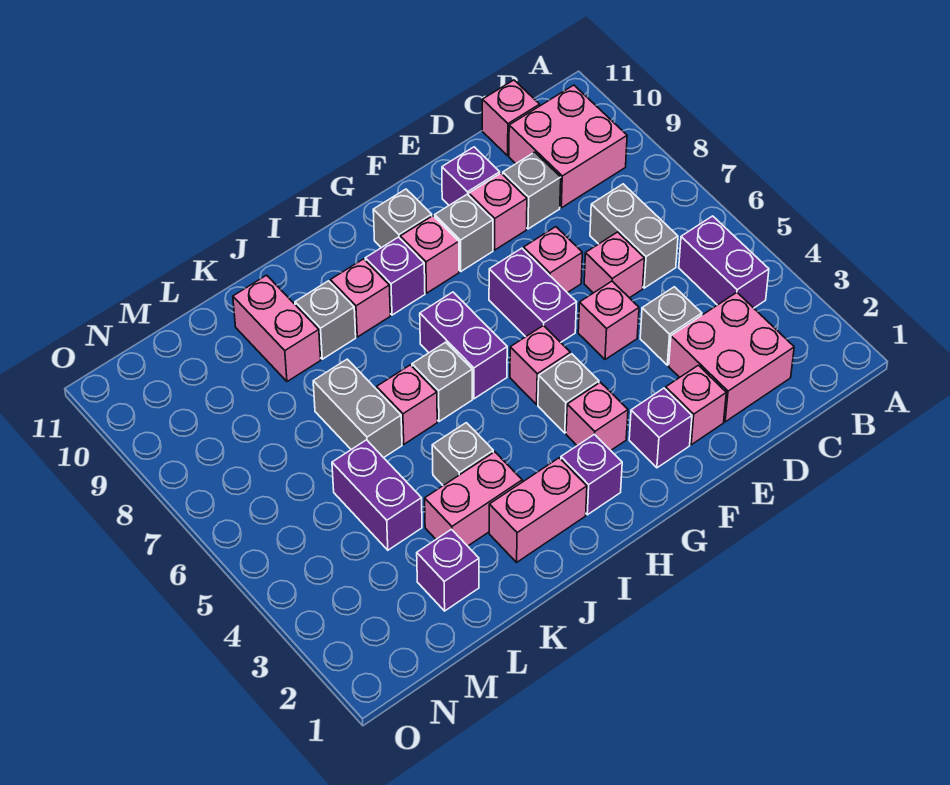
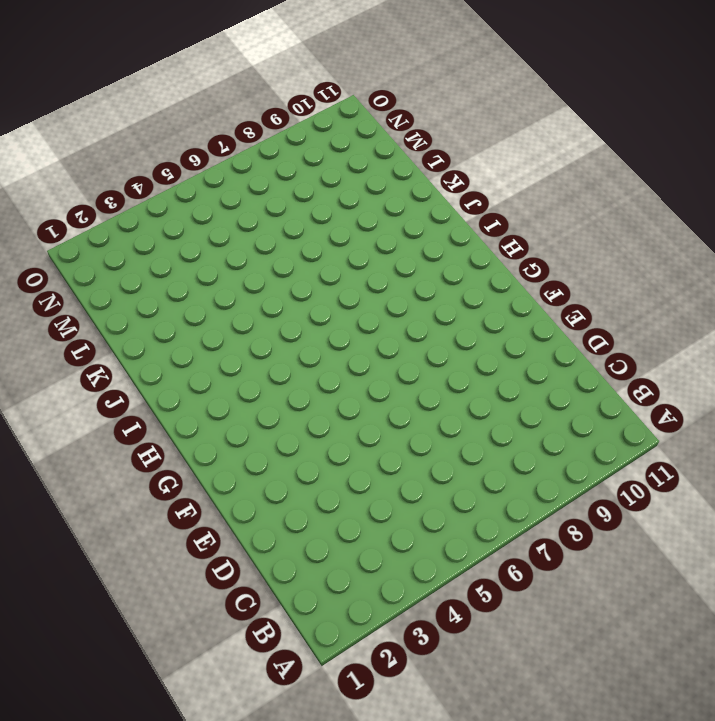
none -> purple brick B4:B5 level 1
none -> pink brick B9:C10 level 1
none -> pink brick C2:D3 level 1
none -> grey brick C6:C7 level 1

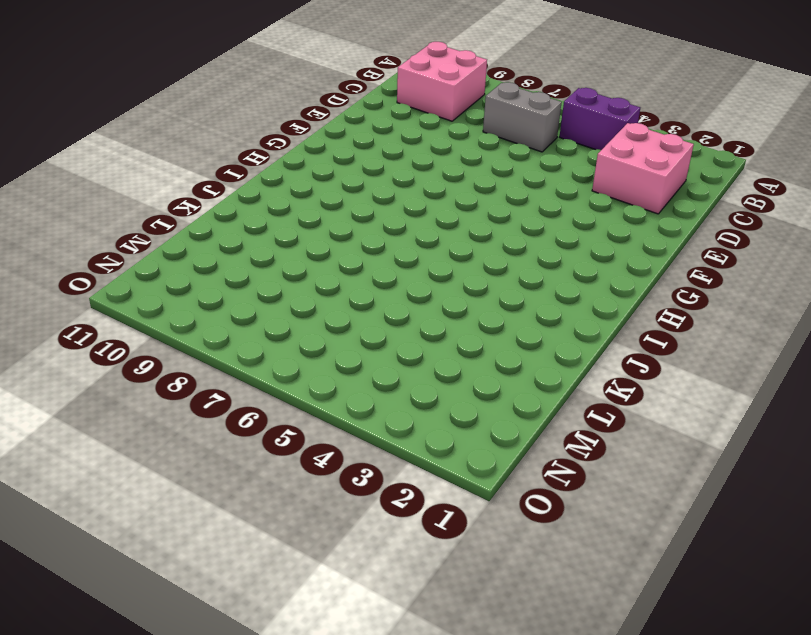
none -> pink brick C11 level 1
none -> grey brick D4 level 1
none -> pink brick D6 level 1
none -> grey brick D9 level 1

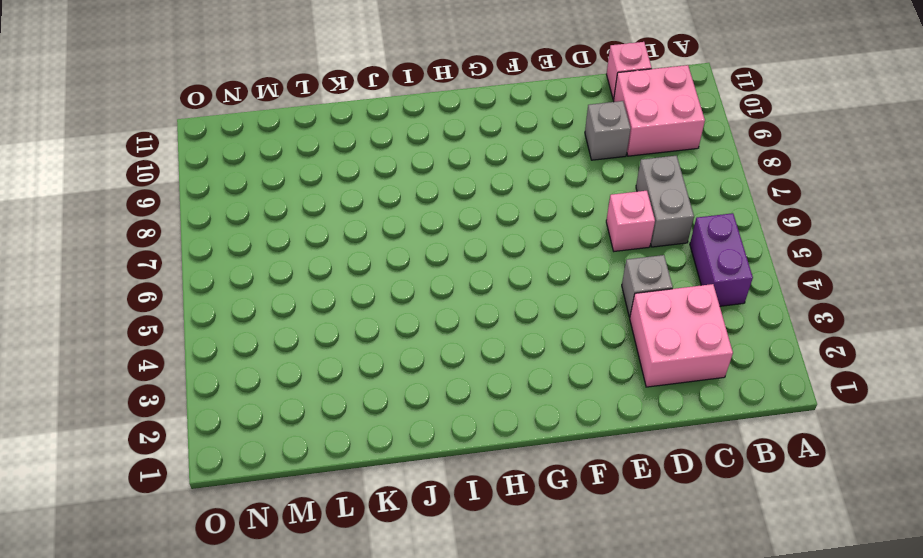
none -> pink brick E2 level 1
none -> pink brick E5 level 1
none -> pink brick E7 level 1
none -> pink brick E9 level 1

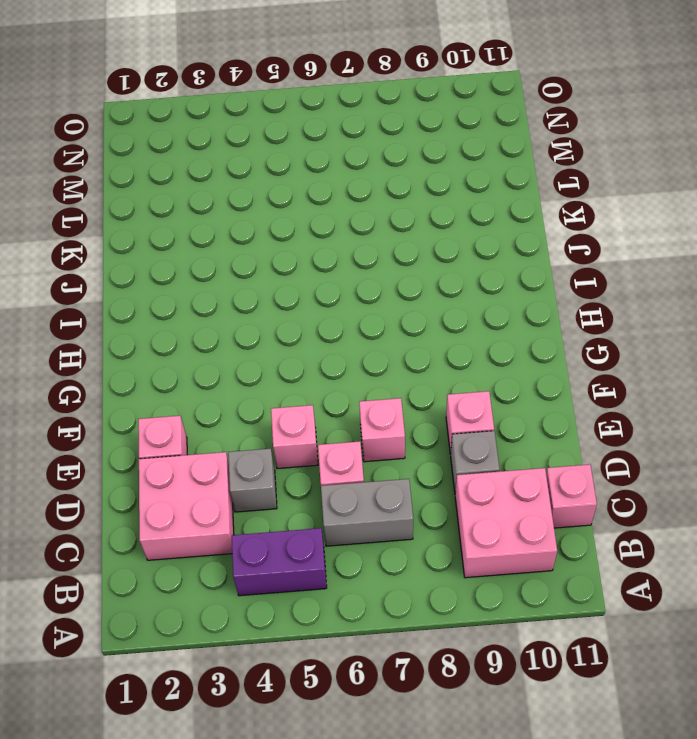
none -> purple brick E10 level 1
none -> purple brick F2 level 1
none -> purple brick F6:F7 level 1
none -> grey brick F9 level 1

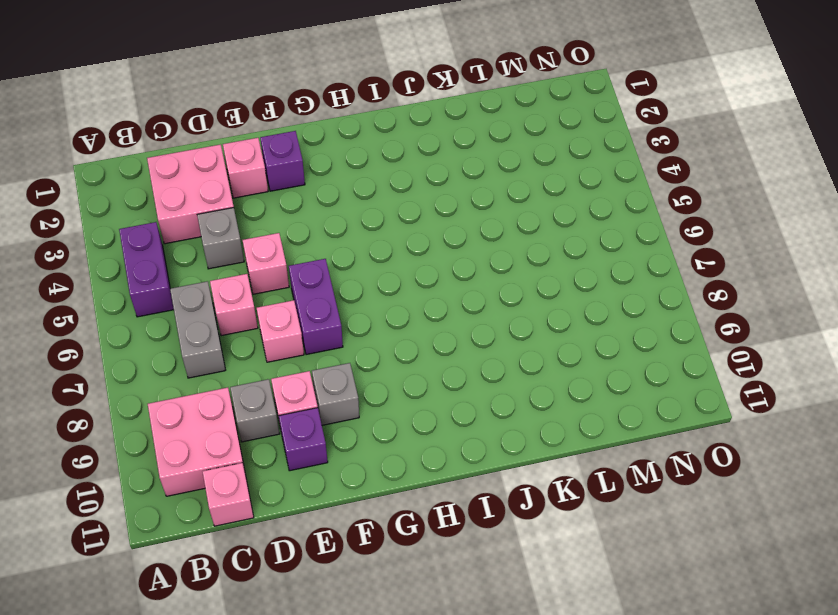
none -> pink brick G3 level 1
none -> grey brick G4 level 1
none -> pink brick G5 level 1
none -> pink brick G9 level 1

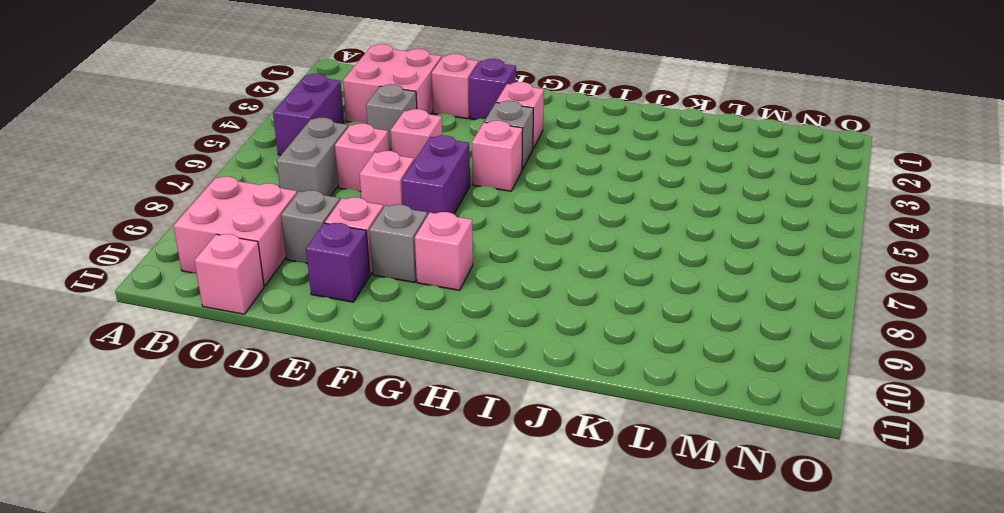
none -> grey brick G10 level 1
none -> purple brick H2 level 1
none -> purple brick H6:H7 level 1
none -> purple brick H9 level 1

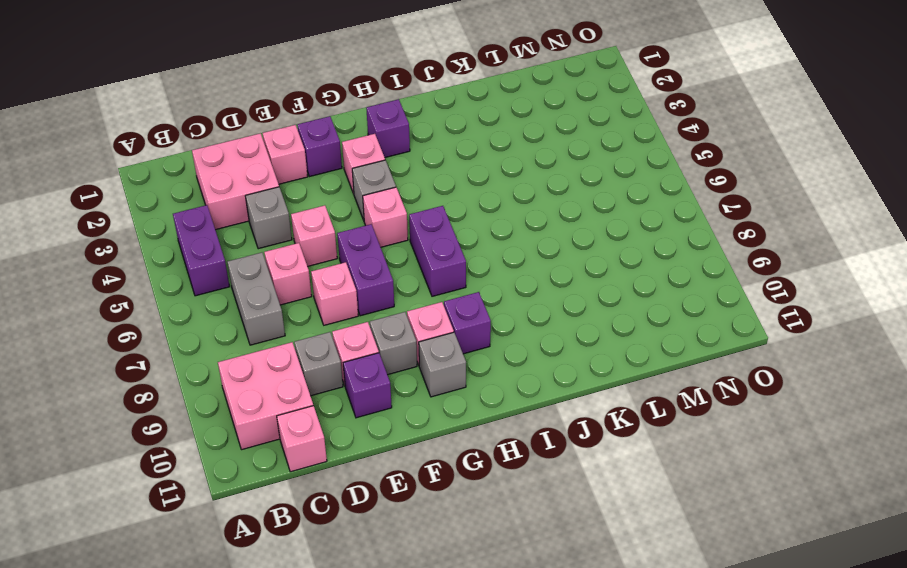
none -> pink brick I2:J2 level 1
none -> grey brick I6 level 1
none -> pink brick I9 level 1
none -> pink brick J3:K3 level 1

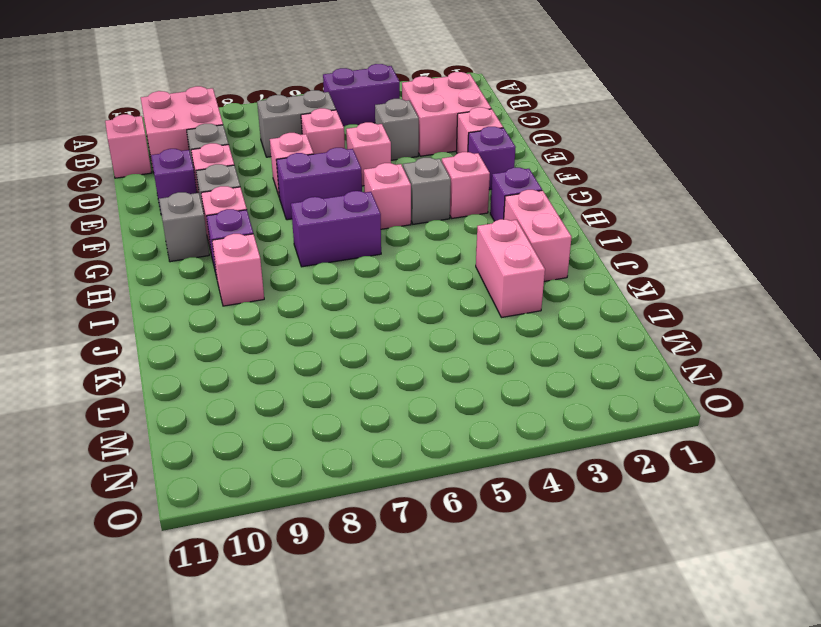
none -> grey brick I6 level 1
none -> grey brick J4 level 1
none -> pink brick J6 level 1
none -> grey brick J9 level 1

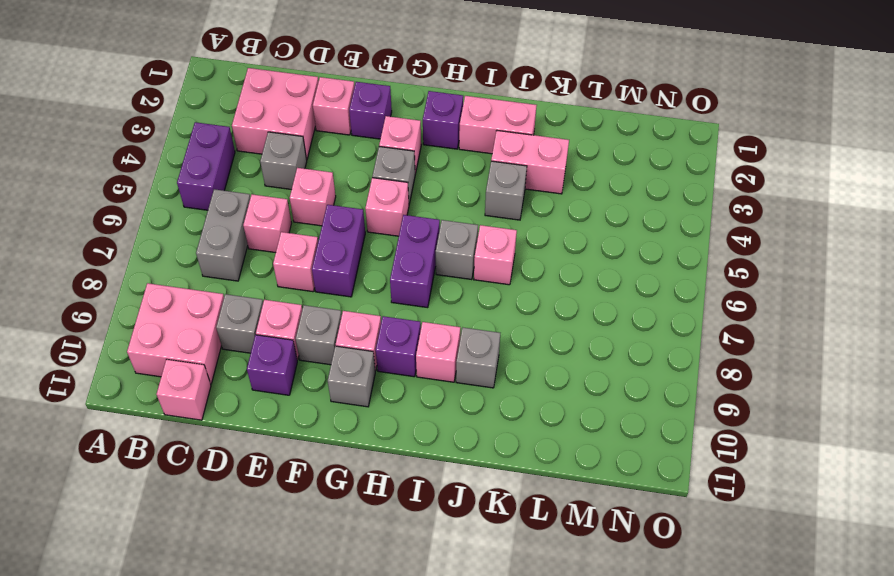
none -> grey brick K6:K7 level 1
none -> pink brick K9:K10 level 1
none -> purple brick L2 level 1
none -> purple brick L4:L5 level 1

